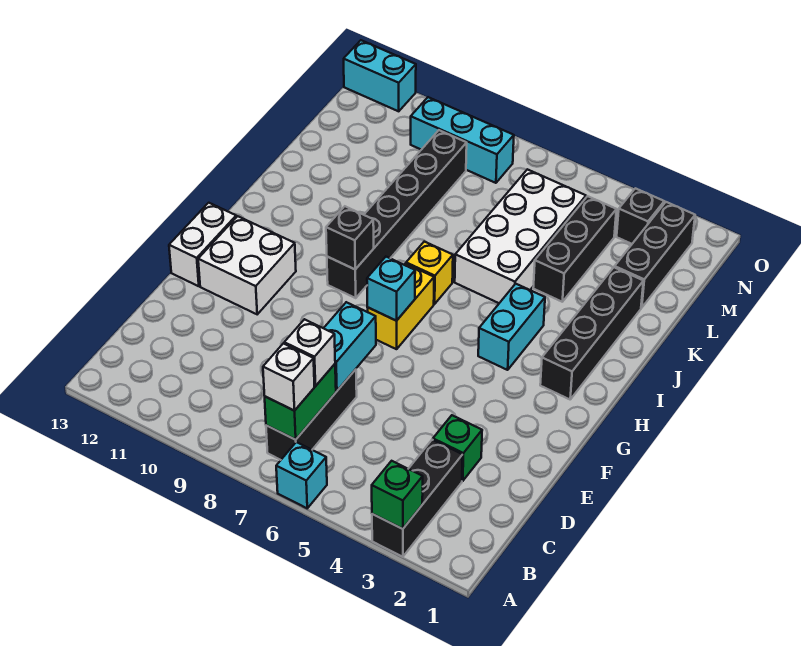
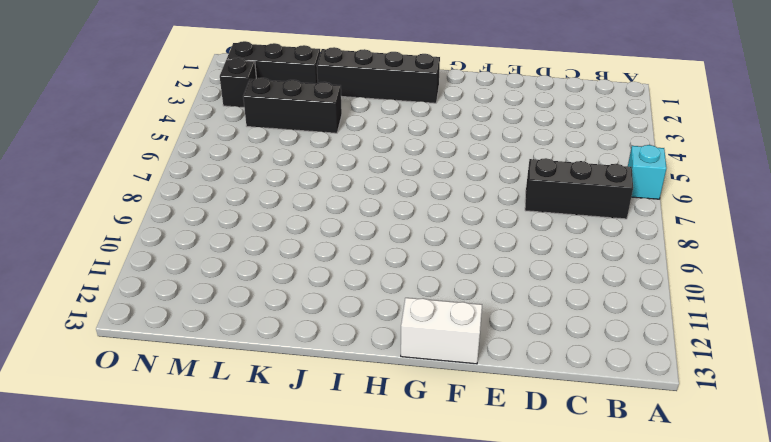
none -> black brick A3:C3 level 1
none -> green brick D3 level 1
none -> white brick F11:G12 level 1

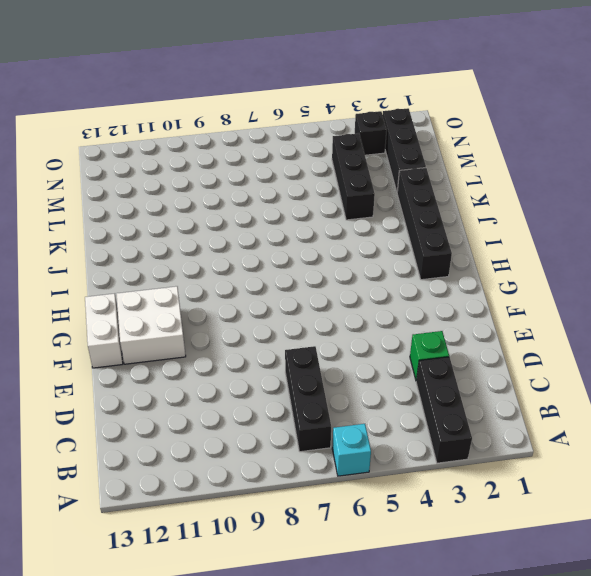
none -> yellow brick G7:H7 level 1
none -> cyan brick H4:I4 level 1
none -> black brick H9:M9 level 1

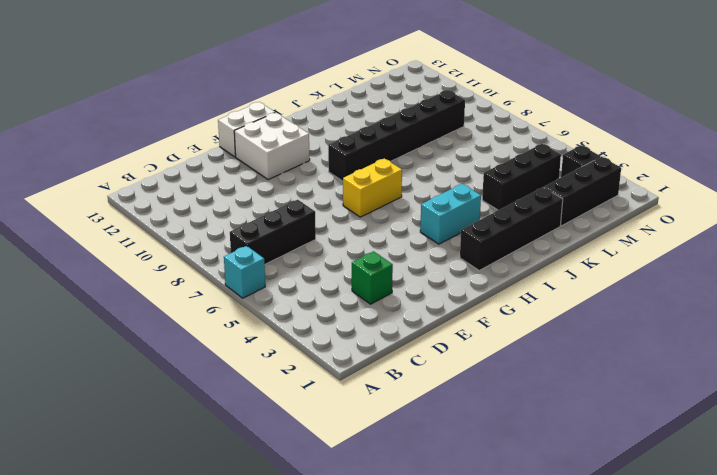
none -> black brick A3:C3 level 1
none -> yellow brick I7 level 1
none -> white brick J5:M6 level 1

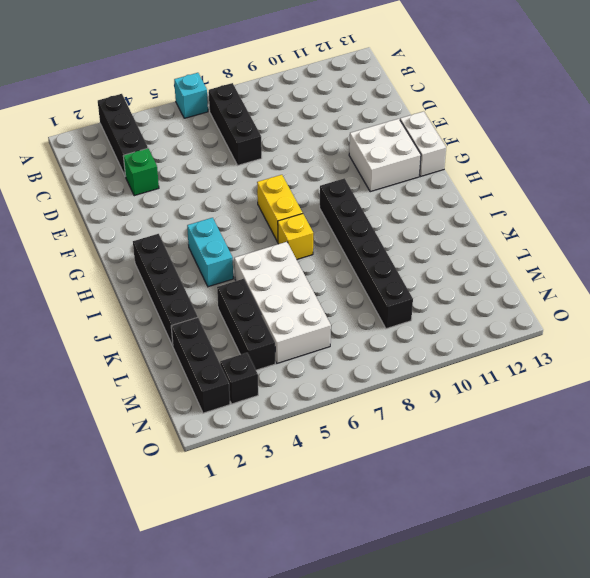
none -> cyan brick N8:N10 level 1
none -> cyan brick O12:O13 level 1
none -> green brick A3 level 2

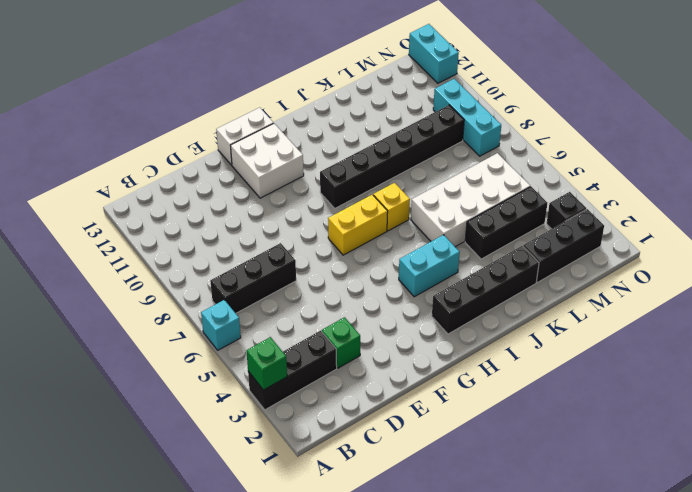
none -> green brick B7:C7 level 2
none -> cyan brick D7:E7 level 2
none -> cyan brick G7 level 2

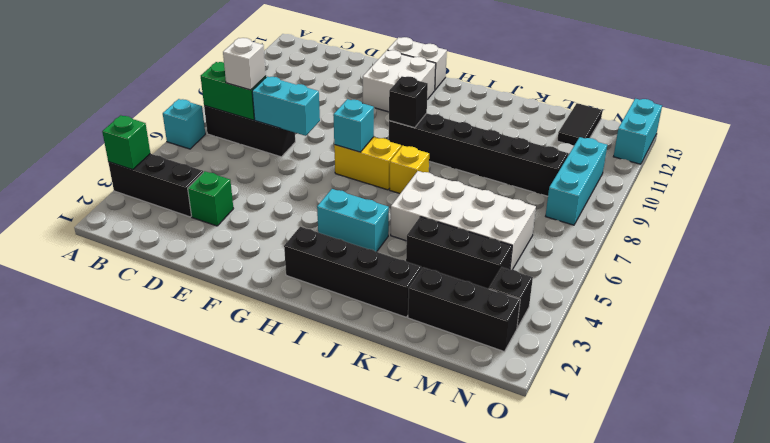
black tile M12:M13 level 1 -> none
none -> white brick B7 level 3

